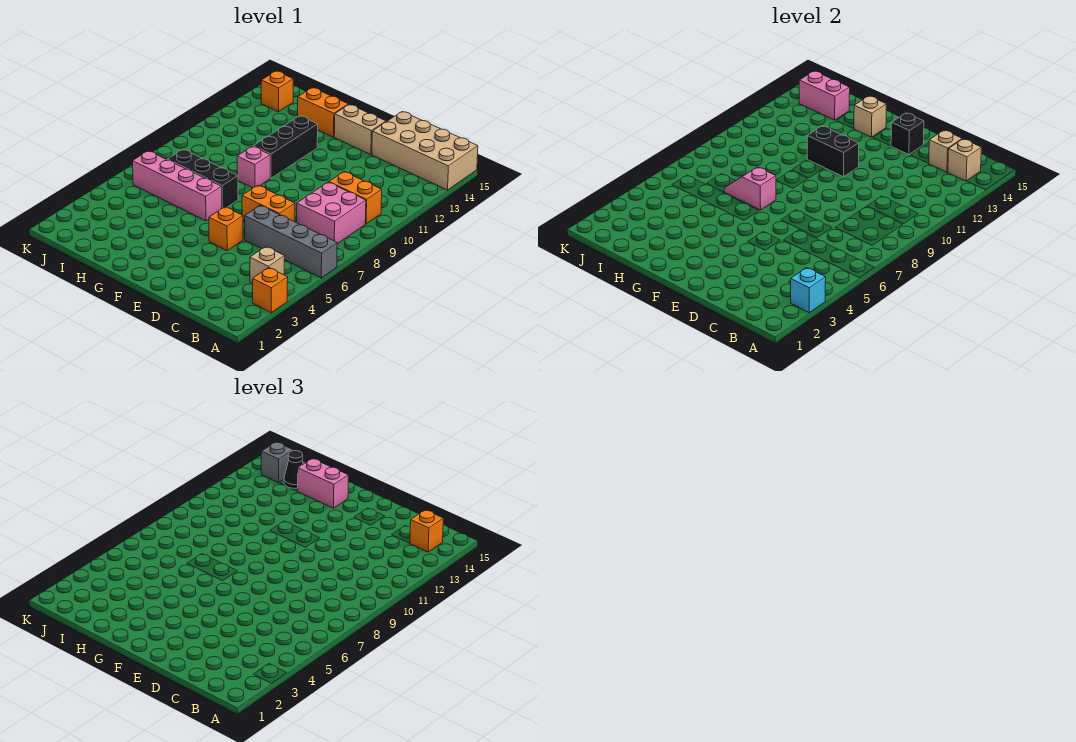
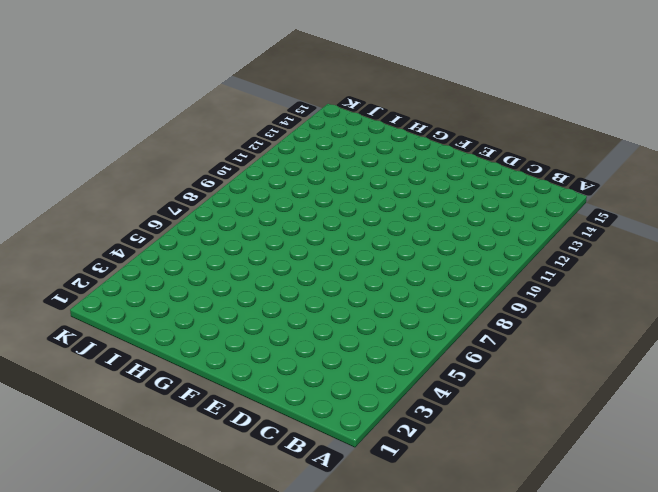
none -> orange brick A3 level 1
none -> grey brick A6:D6 level 1
none -> tan brick A14:D15 level 1

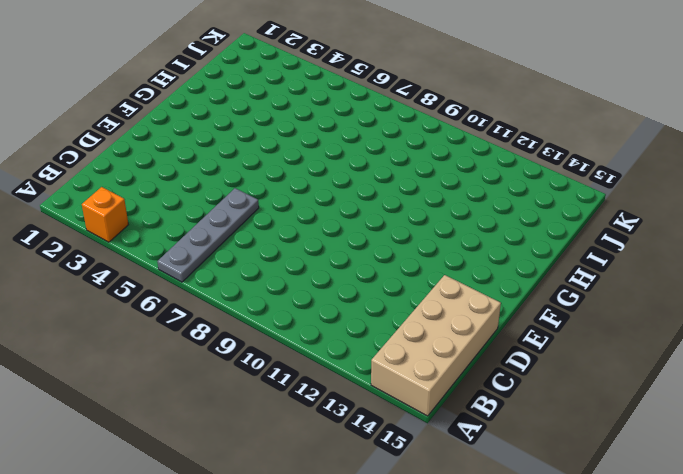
grey plate A6:D6 level 1 -> grey brick A6:D6 level 1
none -> tan brick B4 level 1
none -> pink brick B8:C9 level 1
none -> orange brick B10:C10 level 1

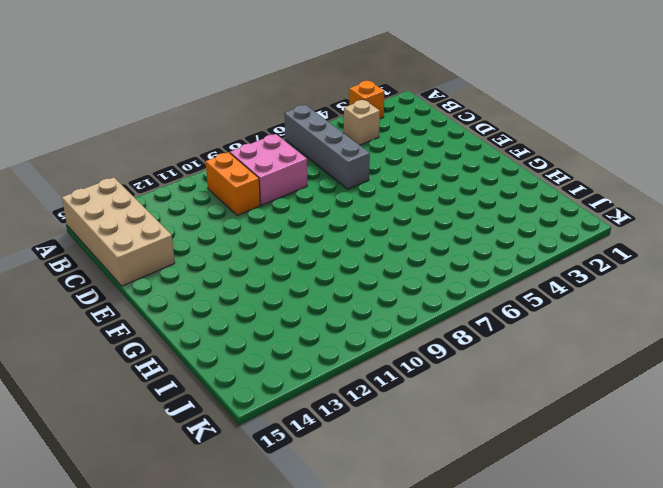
none -> orange brick D7:E7 level 1
none -> orange brick E5 level 1
none -> tan brick E14:F14 level 1

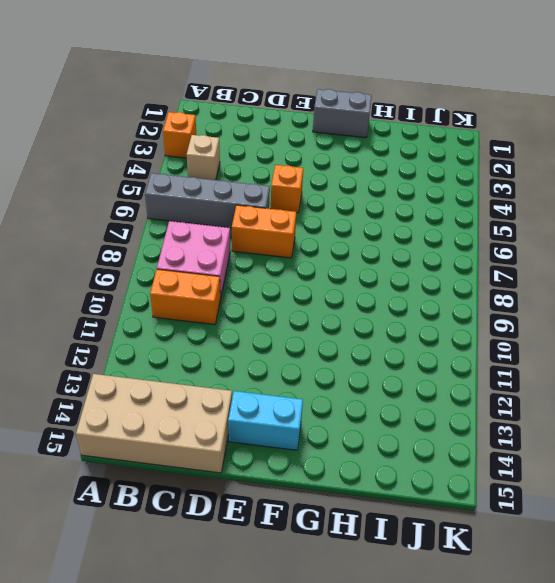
cyan brick E14:F14 level 1 -> tan brick E14:F14 level 1
grey brick F1:G1 level 1 -> none
none -> pink brick G6:J6 level 1
none -> black brick G7:I7 level 1
none -> pink brick G9 level 1

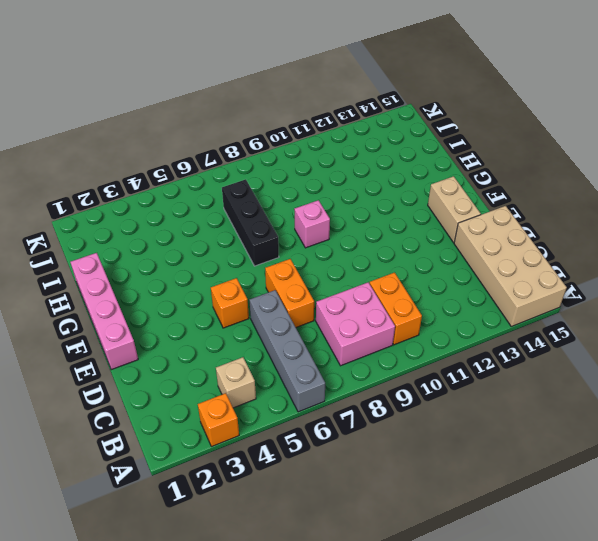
pink brick E1:H1 level 1 -> pink brick G6:J6 level 1
none -> black brick G10:G12 level 1
none -> orange brick G14:H14 level 1
none -> orange brick J14 level 1

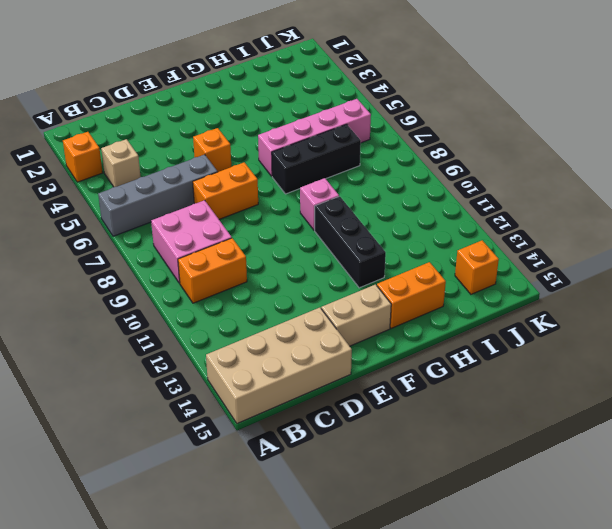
none -> cyan brick A3 level 2
none -> tan brick B14 level 2
none -> tan brick C14 level 2

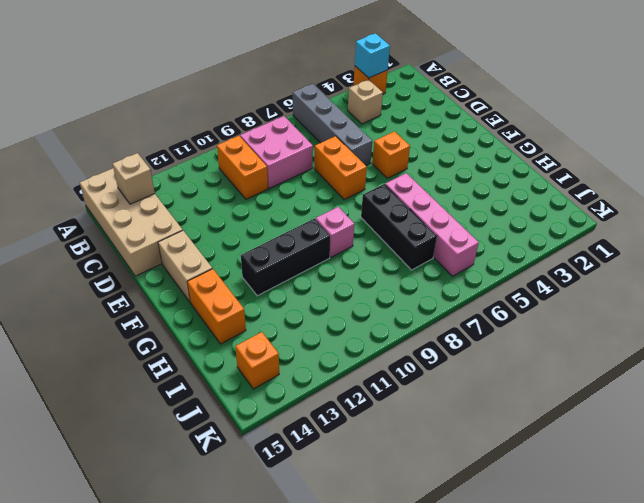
none -> tan brick C14 level 2
none -> black brick E14 level 2
none -> black brick F11:G11 level 2

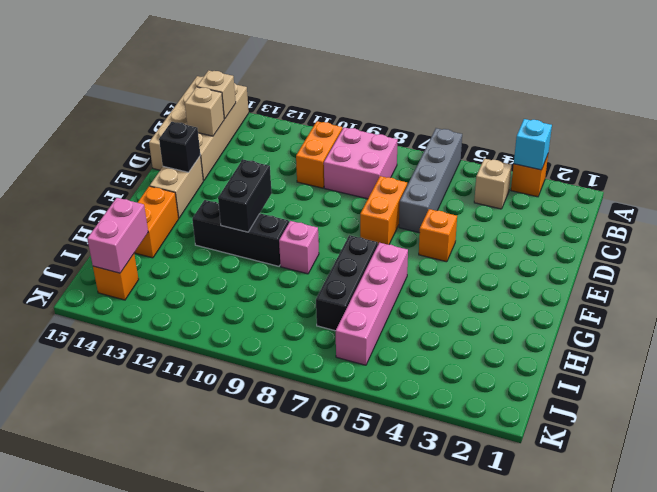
none -> pink slope G7:H7 level 2 top G
none -> tan brick G14 level 2
none -> orange brick B14 level 3

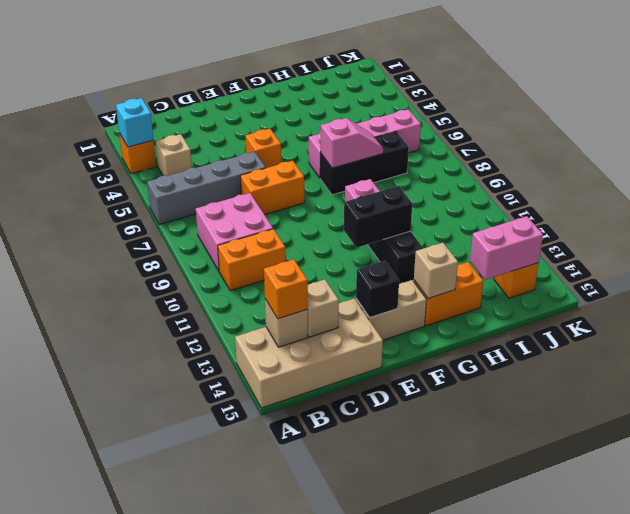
none -> pink brick G14:H14 level 3
none -> black cone I14 level 3
none -> grey brick J14 level 3

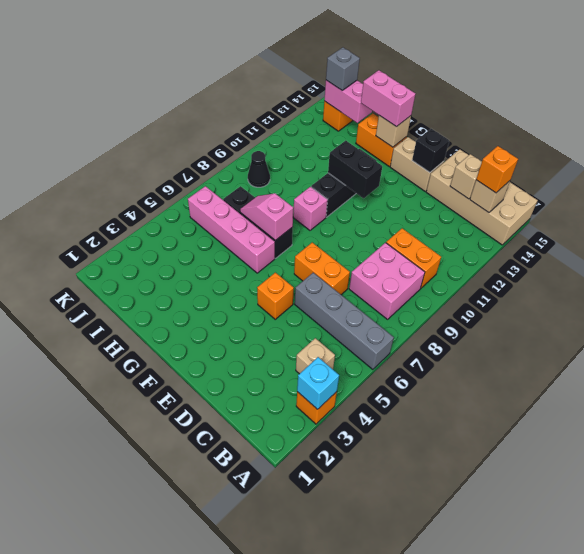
black cone J9 level 1 -> black cone I14 level 3

